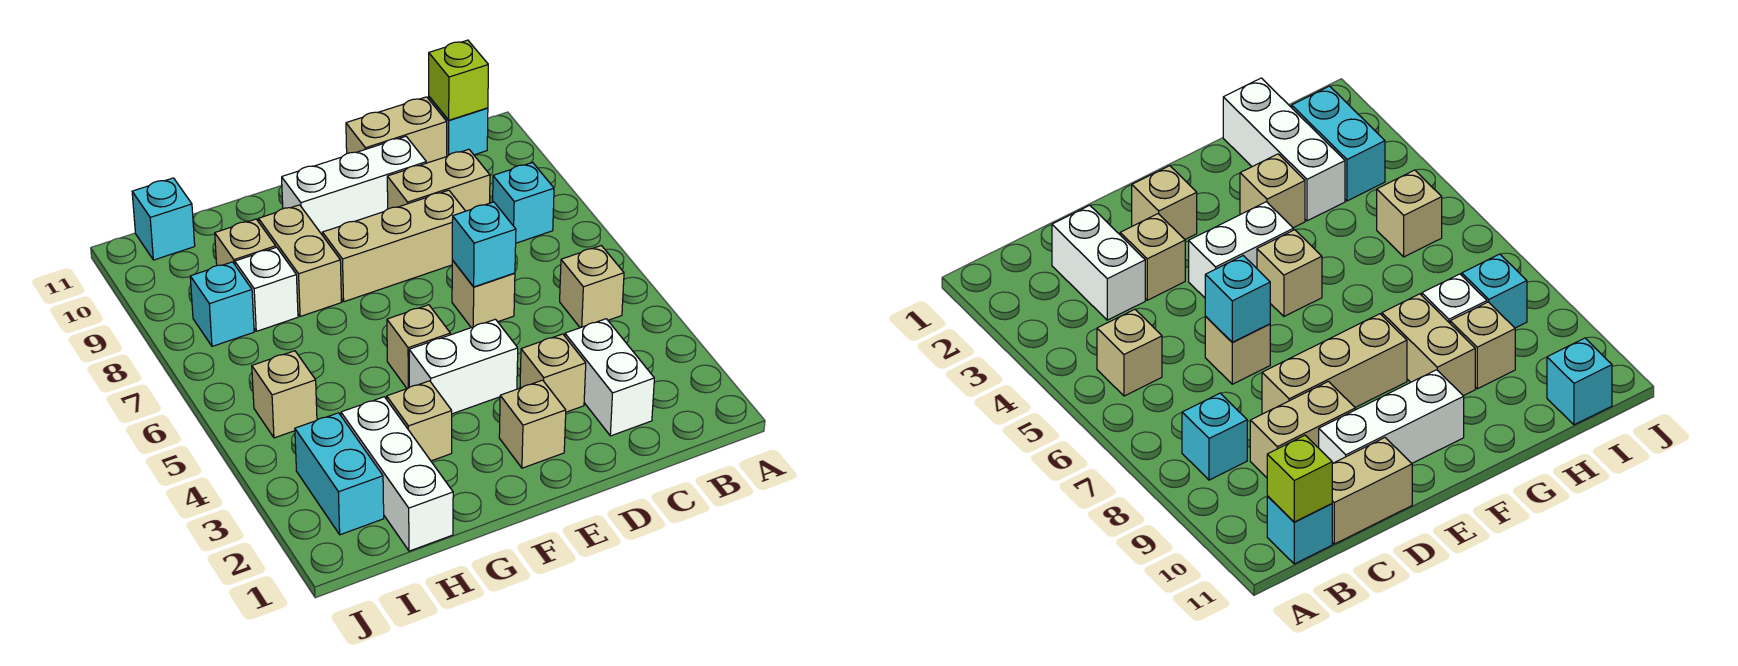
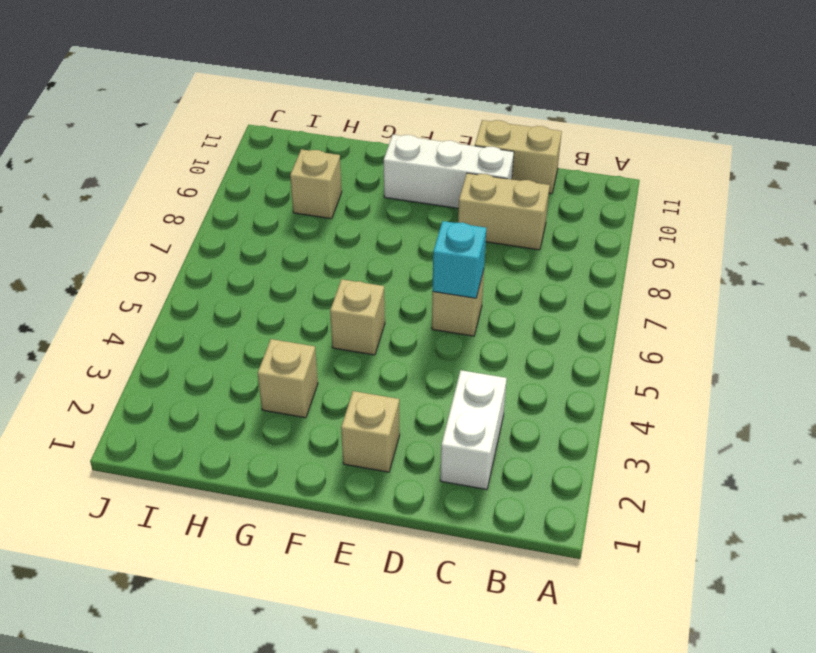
none -> tan brick B5 level 1
none -> cyan brick B8 level 1
none -> cyan brick B11 level 1

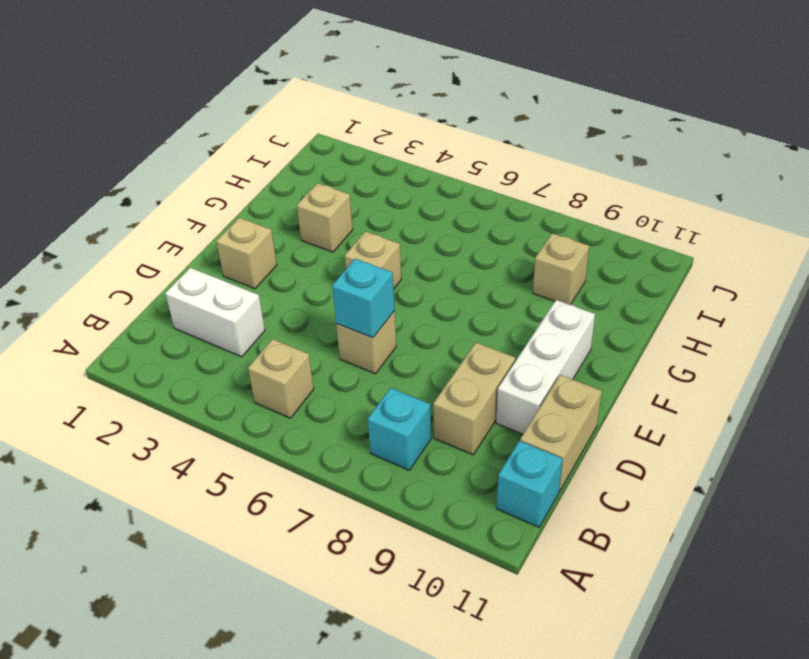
none -> tan brick D3 level 1
none -> tan brick D8:F8 level 1
none -> white brick E4:F4 level 1

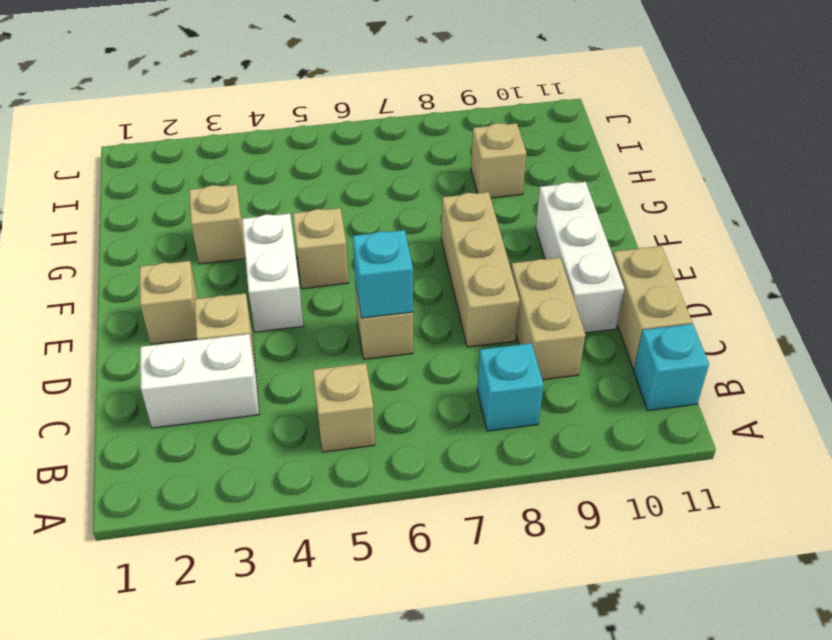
none -> tan brick G8:G9 level 1
none -> white brick H1:H3 level 1
none -> white brick H8 level 1

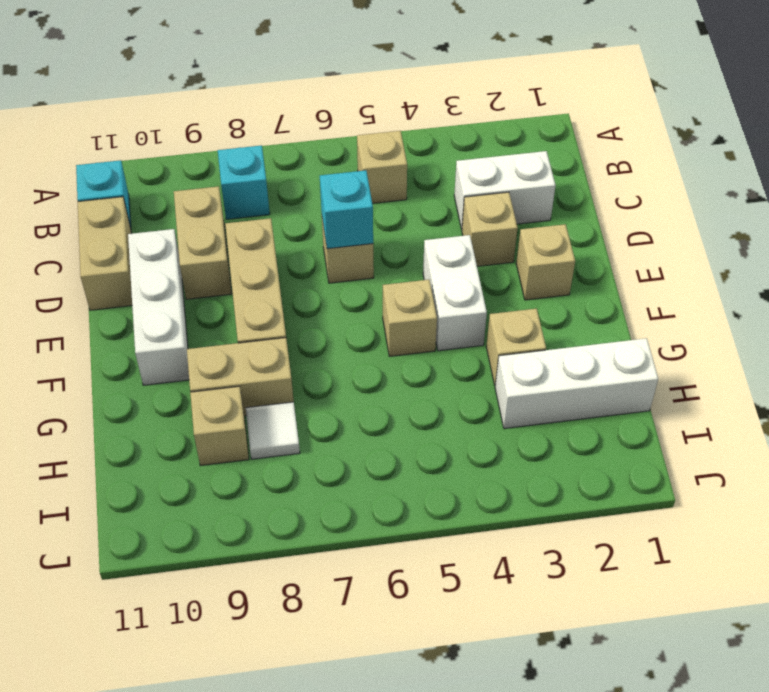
white tile H8 level 1 -> white brick H8 level 1
none -> cyan brick I2:I3 level 1
none -> tan brick I5 level 1
none -> cyan brick I8 level 1

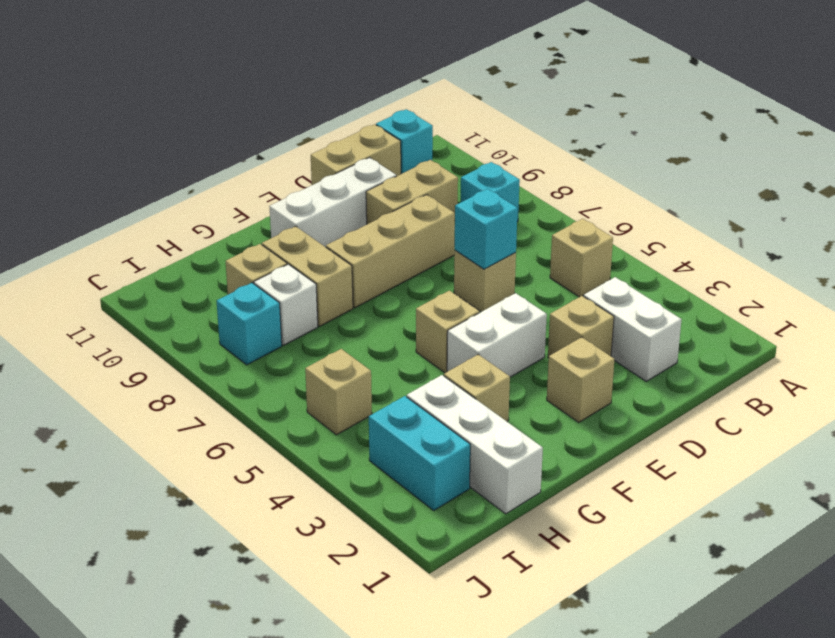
none -> cyan brick I11 level 1
none -> lime brick B11 level 2

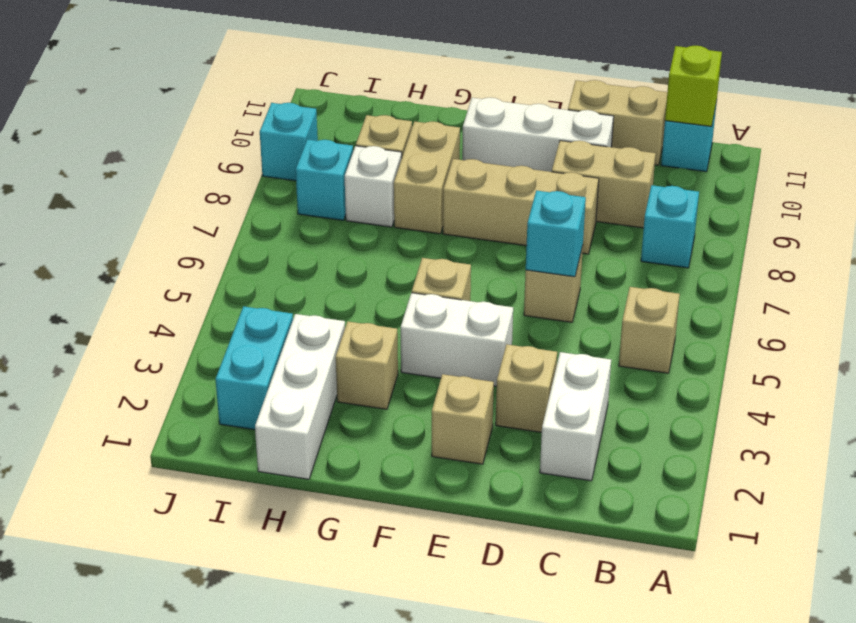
cyan brick J9 level 1 -> cyan brick I11 level 1
none -> tan brick I5 level 1

